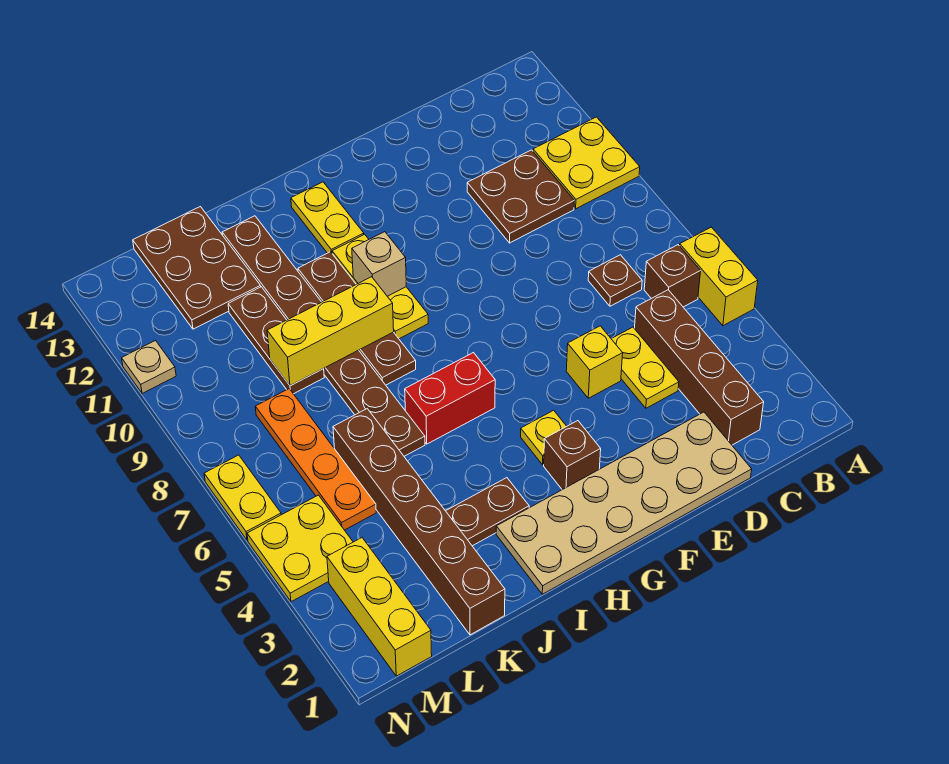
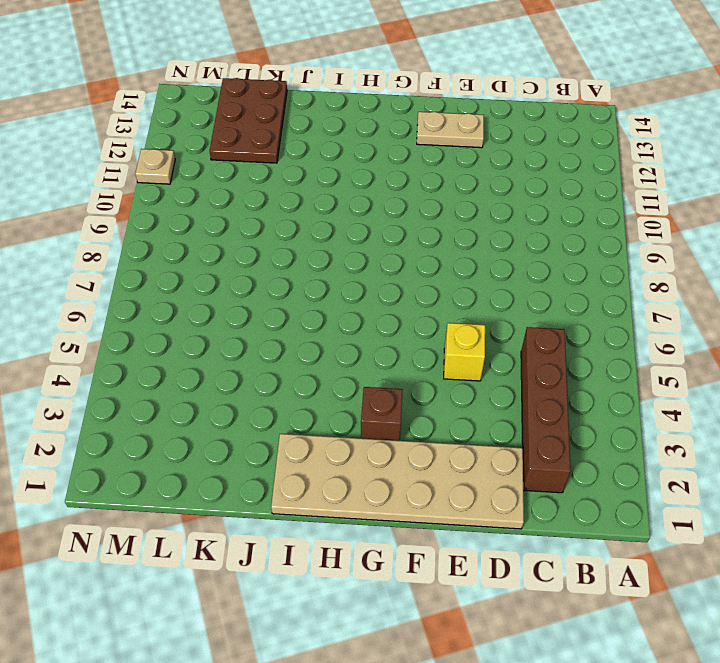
tan plate E13:F13 level 1 -> none
none -> yellow brick A5:A6 level 1
none -> yellow plate A10:B11 level 1
none -> brown brick B6 level 1

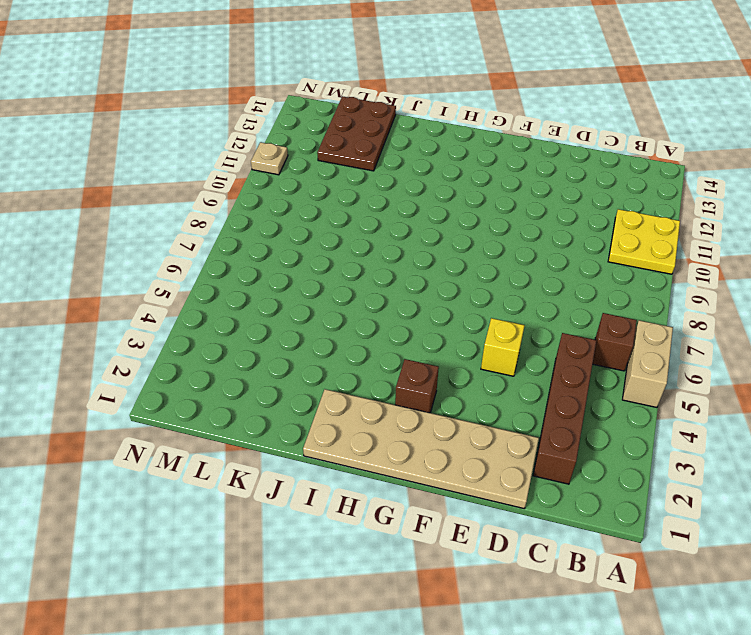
tan brick A5:A6 level 1 -> yellow brick A5:A6 level 1
none -> brown plate C7 level 1
none -> brown plate C10:D11 level 1
none -> yellow plate D4:D5 level 1

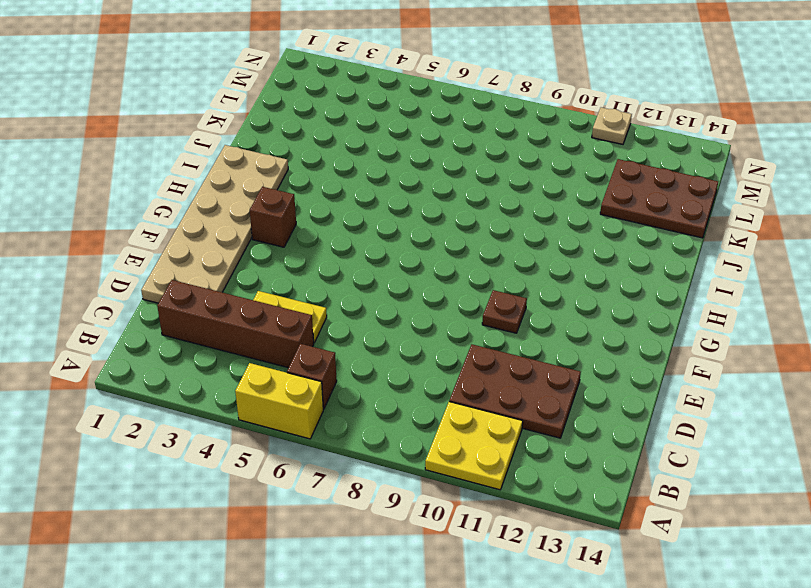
brown plate C10:D12 level 1 -> brown plate C10:D11 level 1
brown plate F10 level 1 -> brown plate C7 level 1
none -> yellow brick E5 level 1
none -> yellow plate G4 level 1
none -> red brick H6:I6 level 1

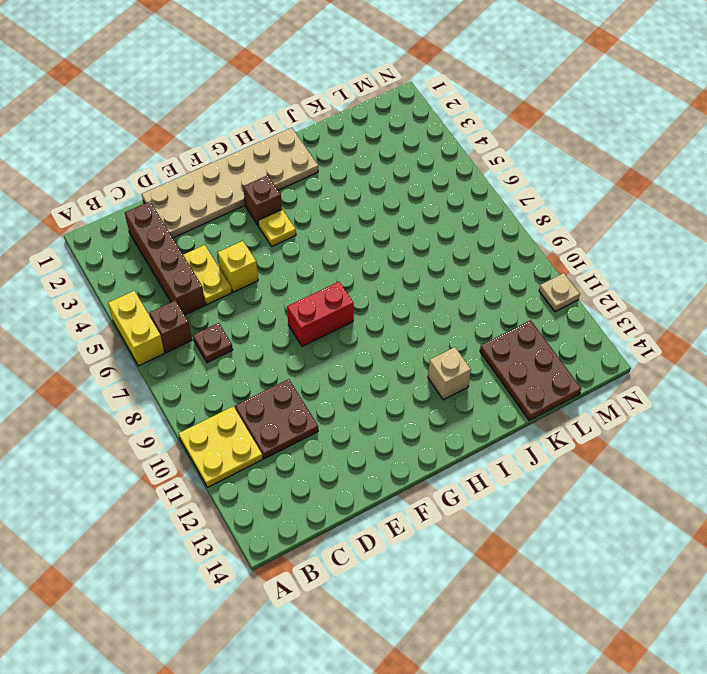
red brick F8:G8 level 1 -> red brick H6:I6 level 1
tan brick I12 level 1 -> tan brick H10 level 2
none -> yellow plate H9:H11 level 1
none -> yellow plate H12:H13 level 1
none -> brown plate I3:J3 level 1

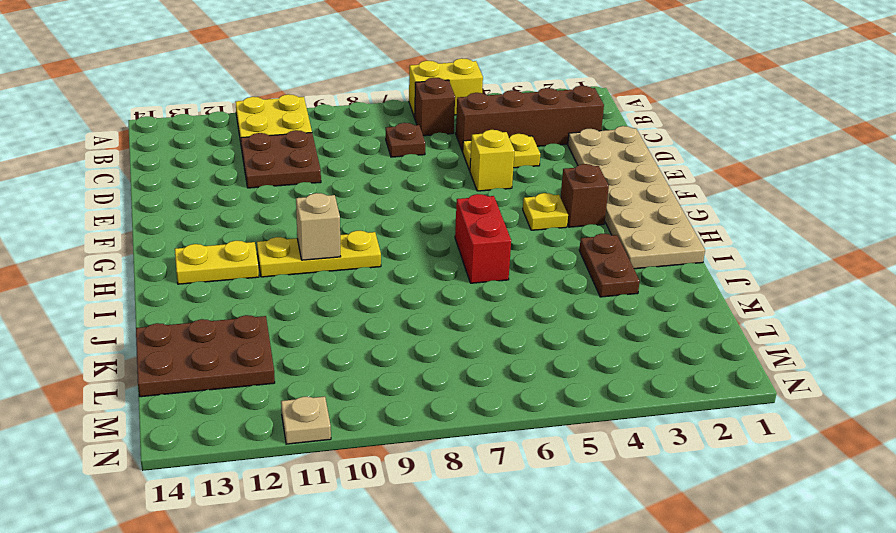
none -> brown plate I8:I11 level 1
none -> brown plate J6:J13 level 1
none -> brown brick K1:K6 level 1

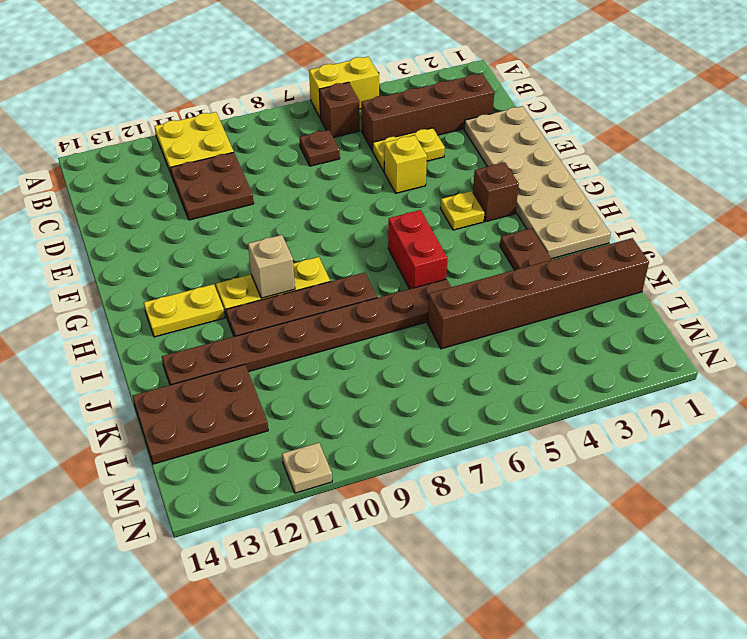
none -> brown plate K9:K11 level 1
none -> orange plate L5:L8 level 1
none -> yellow brick M1:M3 level 1

